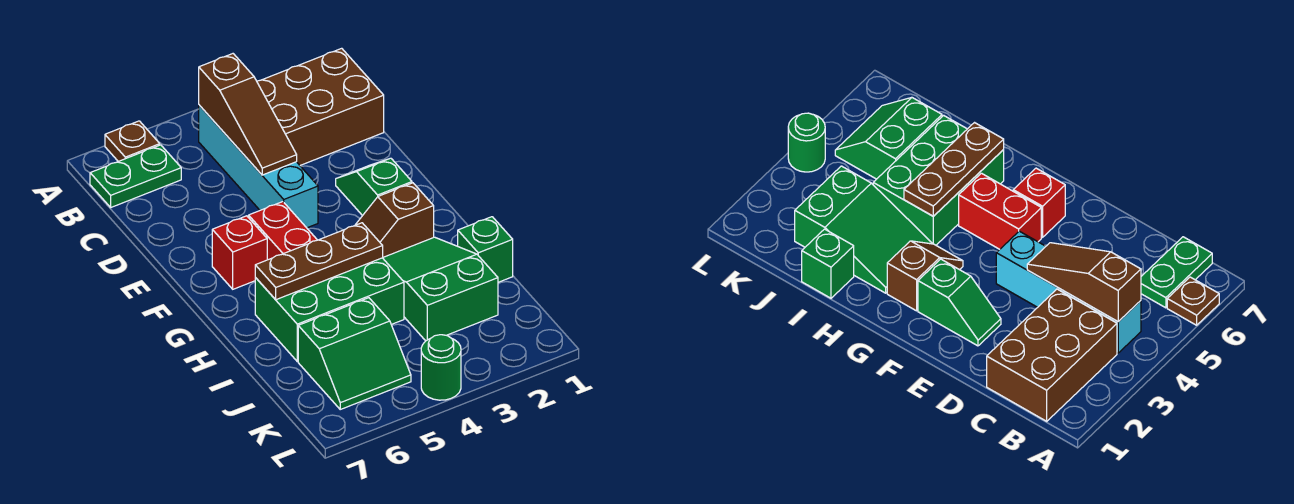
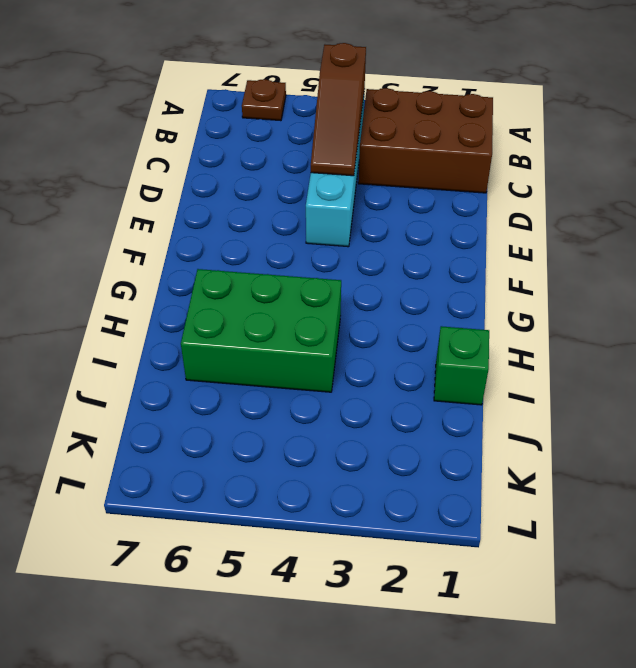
none -> green plate B6:B7 level 1
none -> green slope E2:F2 level 1 top F
none -> red brick F5:G5 level 1

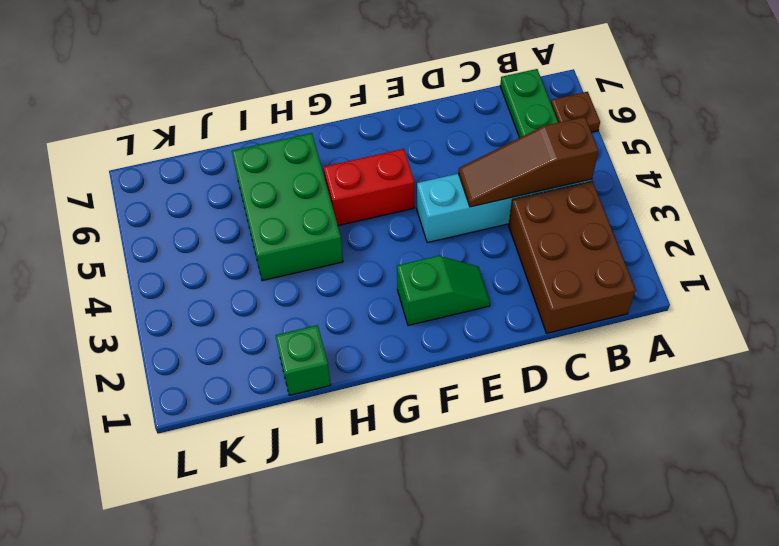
none -> red brick F6 level 1
none -> brown slope G2:G3 level 1 top 2
none -> green slope H2:J3 level 1 top J

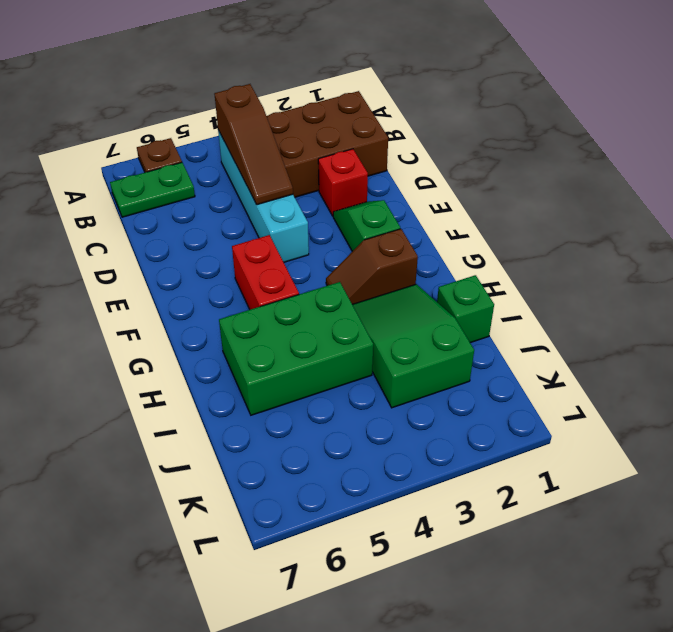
red brick D2 level 1 -> red brick F6 level 1
none -> green slope J5:K6 level 1 top J
none -> green round brick L4 level 1
none -> brown plate H4:H6 level 2

